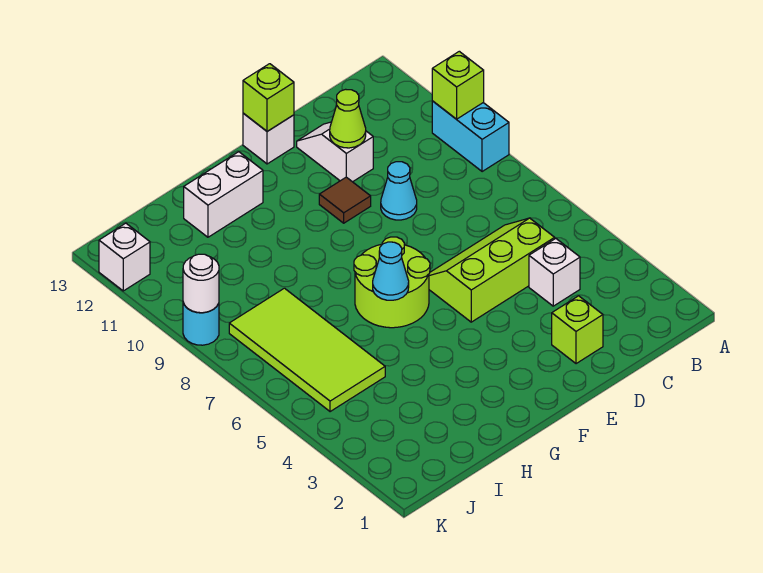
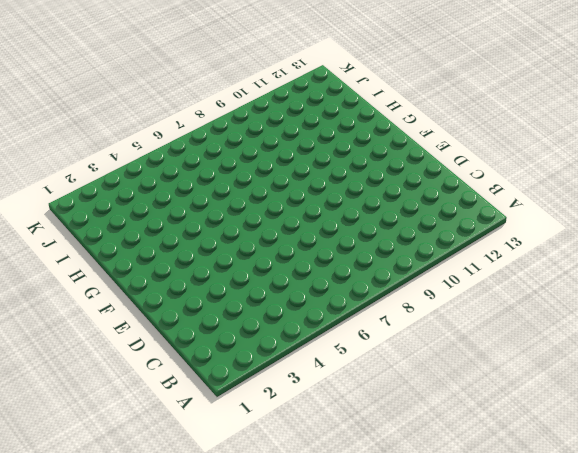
none -> cyan brick A9:A10 level 1
none -> white brick C4 level 1
none -> lime slope C5:E6 level 1 top 5

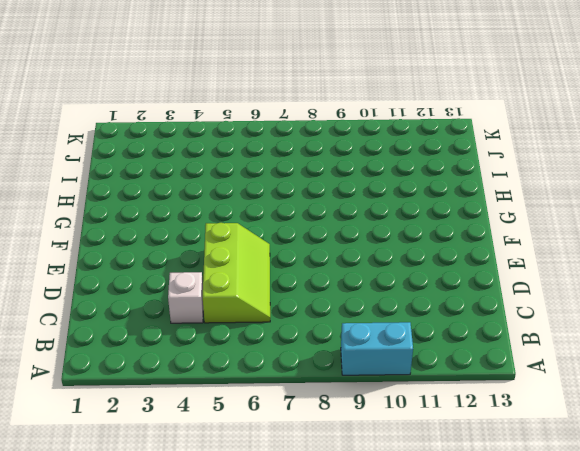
none -> lime brick D2 level 1
none -> cyan cone D9 level 1
none -> white slope D11:D12 level 1 top 11

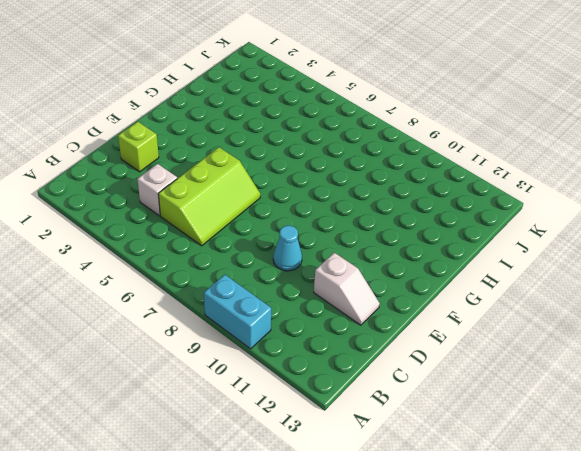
none -> brown tile E10 level 1
none -> white brick E13 level 1
none -> lime round brick F6:G7 level 1

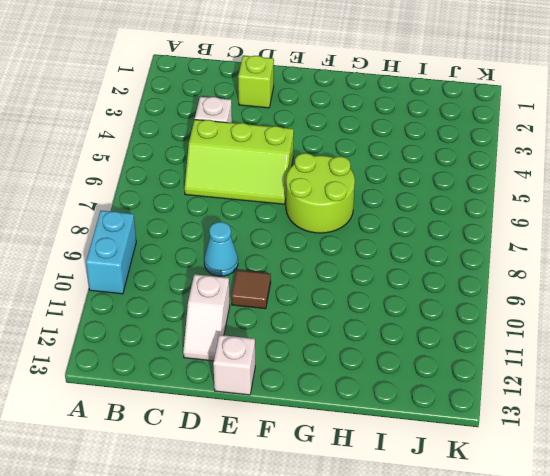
none -> white brick G12:H12 level 1
none -> lime tile I5:J8 level 1
none -> cyan round brick K9 level 1

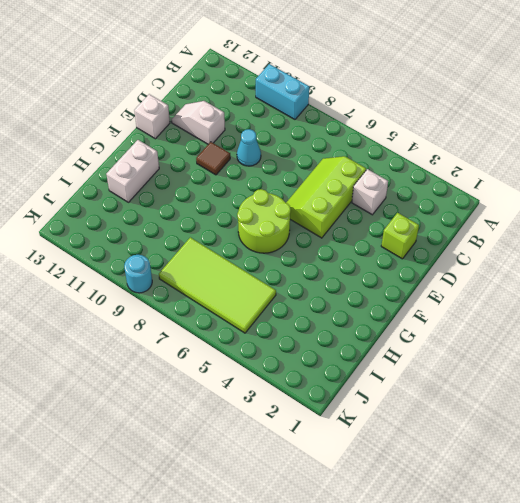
none -> white brick K12 level 1
none -> lime brick A10 level 2
none -> lime cone D11 level 2

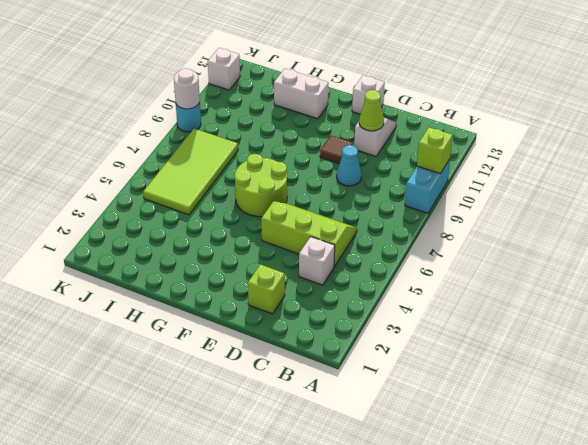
none -> lime brick E13 level 2
none -> cyan cone G6 level 2

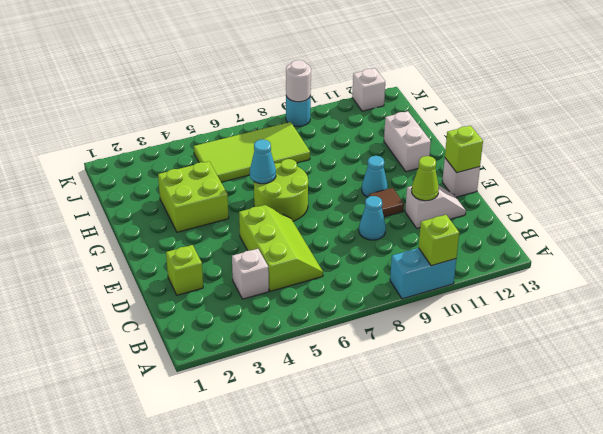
cyan cone F10 level 1 -> none
lime brick G3:H4 level 1 -> none

